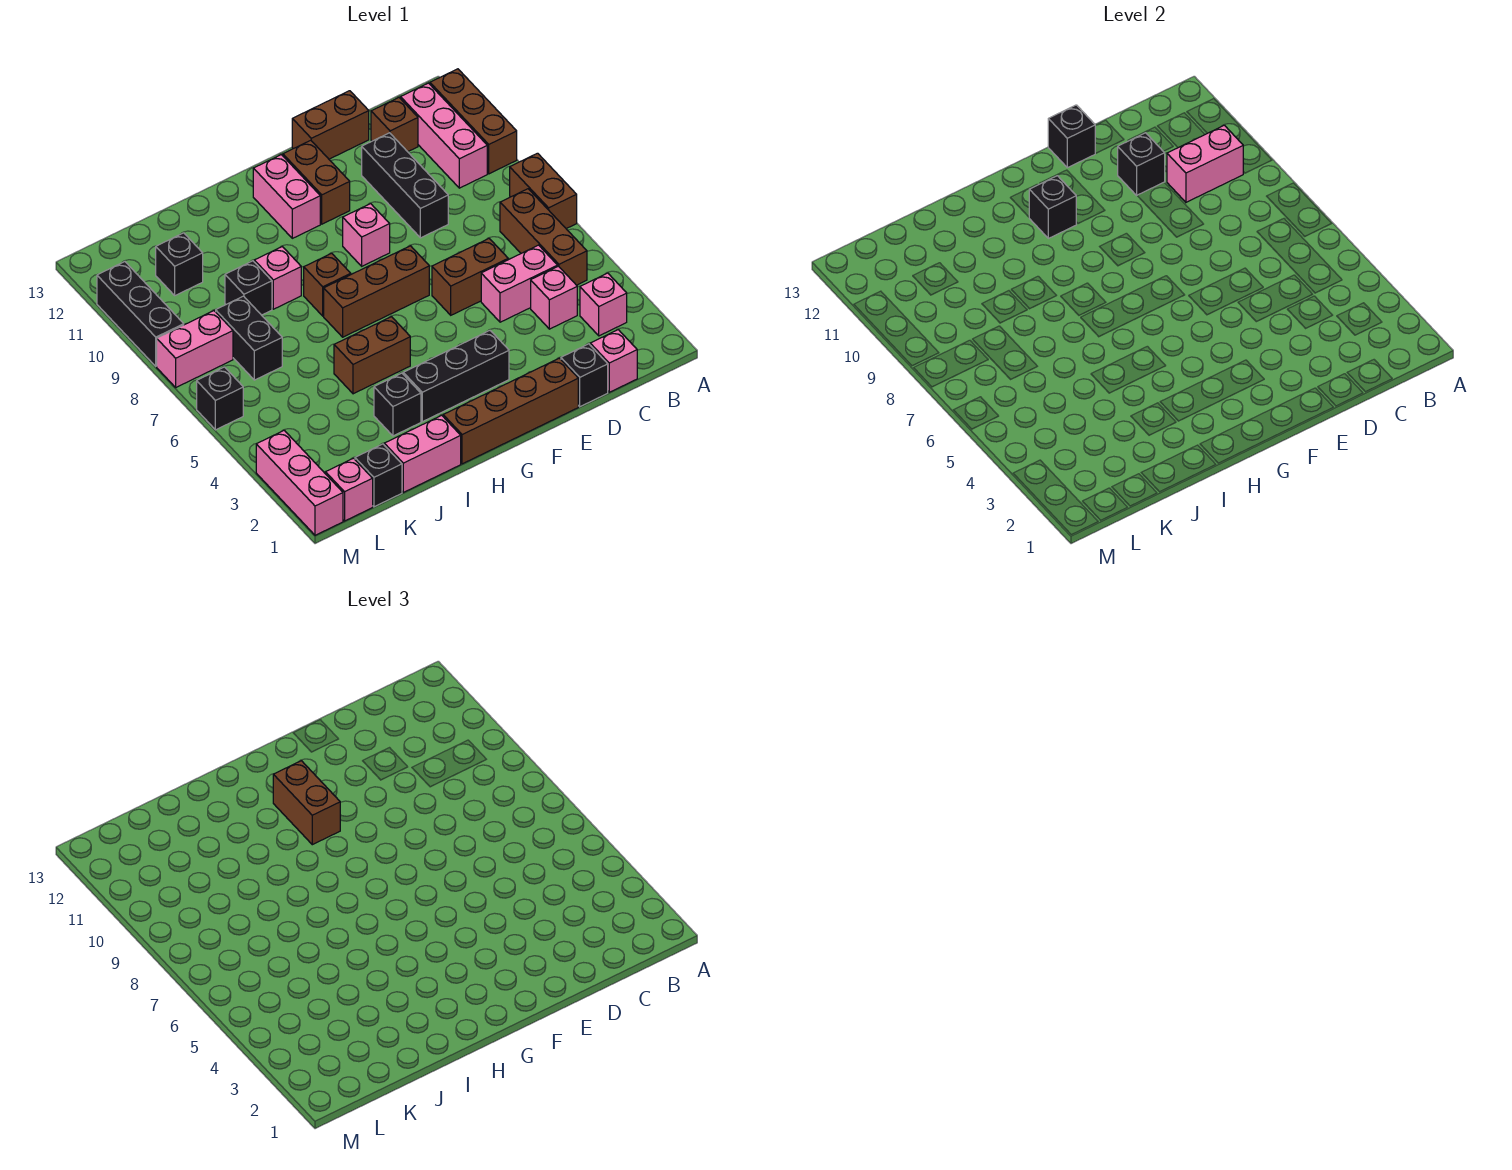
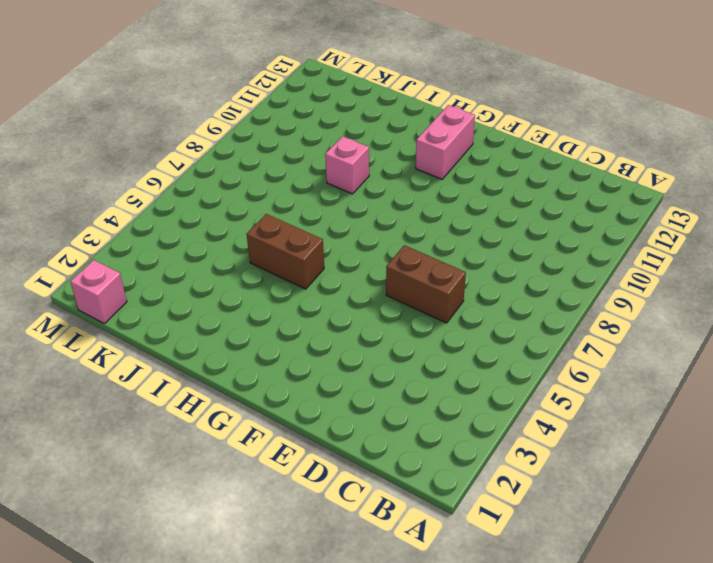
none -> brown brick A7:A8 level 1
none -> brown brick A10:A12 level 1
none -> pink brick B3 level 1
none -> brown brick B5:B7 level 1

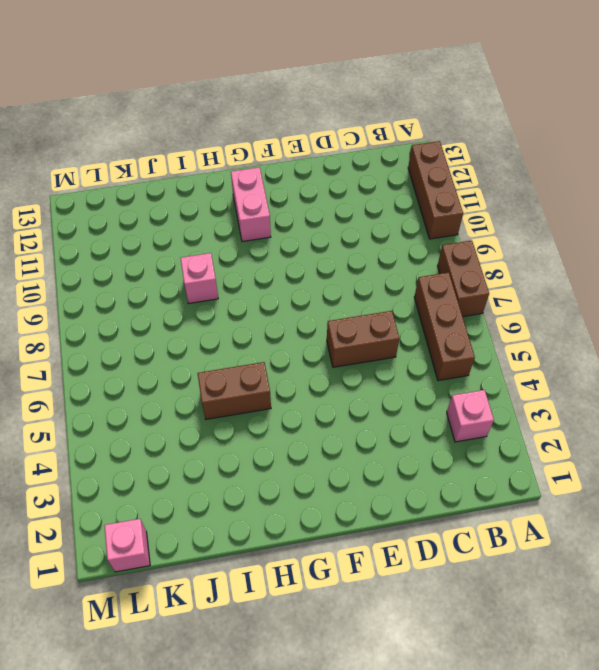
none -> pink brick B10:B12 level 1
none -> pink brick C1 level 1
none -> pink brick C4 level 1
none -> pink brick C5:D5 level 1

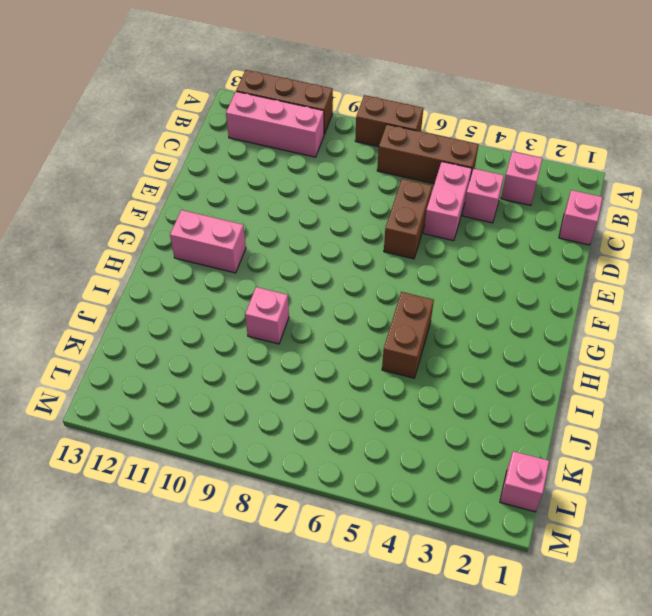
none -> brown brick C12 level 1
none -> black brick D1 level 1
none -> black brick D9:D11 level 1
none -> brown brick D13:E13 level 1

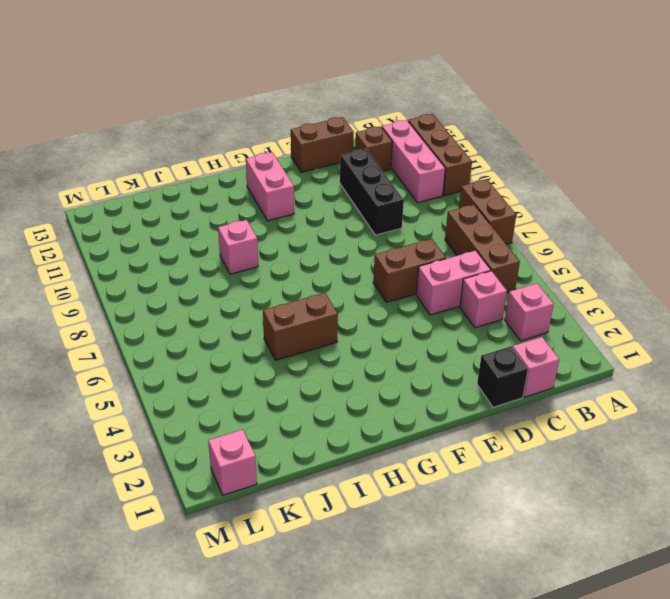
none -> brown brick E1:H1 level 1
none -> black brick F3:H3 level 1
none -> brown brick F7:H7 level 1
none -> pink brick F9 level 1

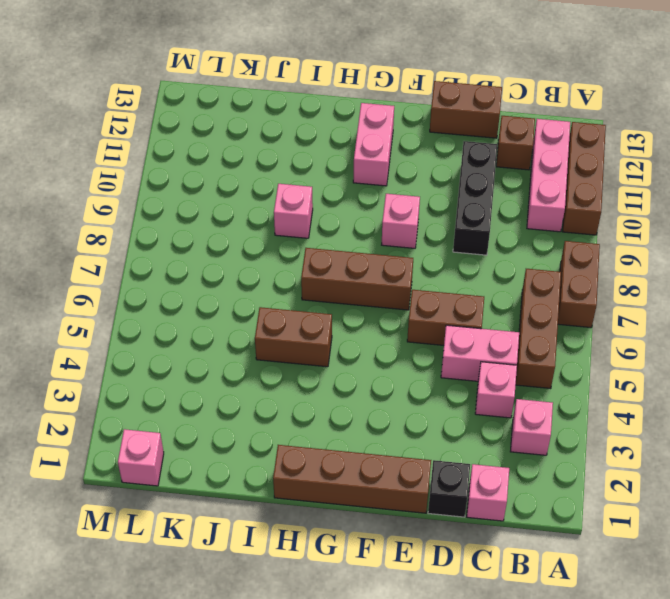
none -> black brick F3:H3 level 1
none -> brown brick F11:F12 level 1
none -> brown brick H8 level 1
none -> pink brick I1:J1 level 1

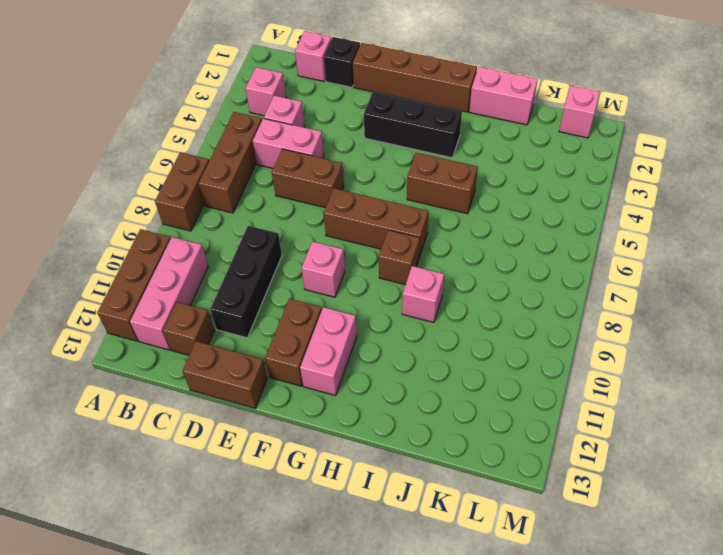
none -> black brick I3 level 1
none -> black brick J9 level 1
none -> black brick K1 level 1
none -> black brick K7:K8 level 1

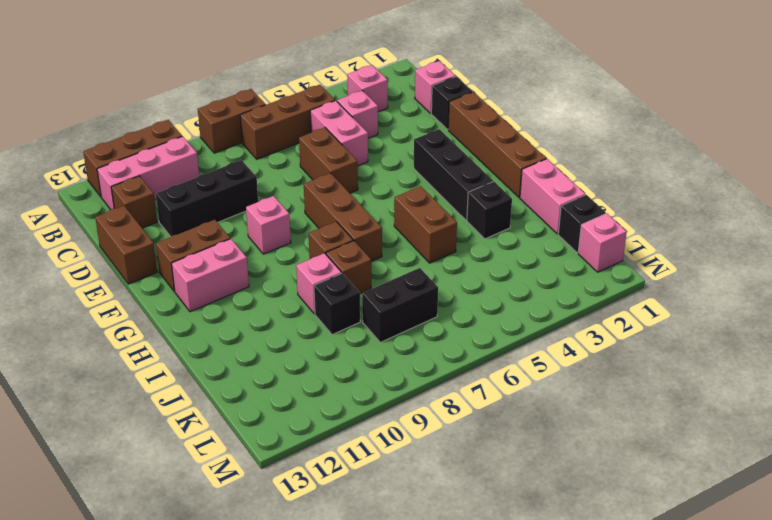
brown brick I8 level 1 -> none
none -> black brick K11 level 1
none -> pink brick L8:M8 level 1
none -> pink brick M1:M3 level 1
none -> black brick M6 level 1

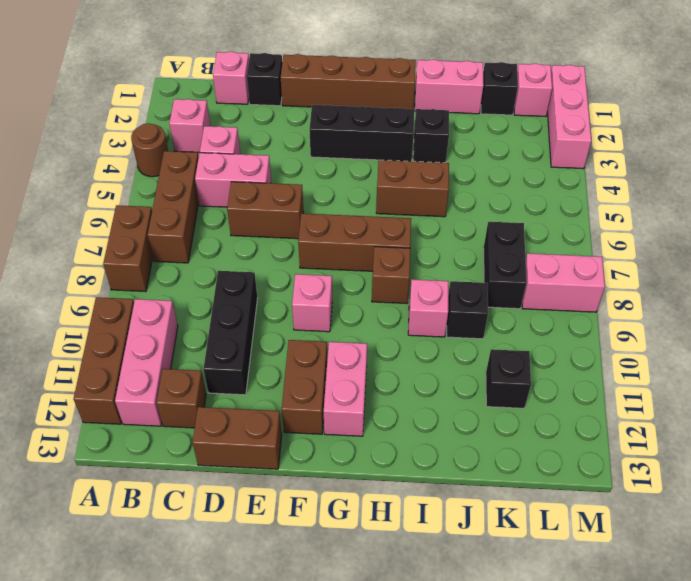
brown round brick A4 level 1 -> none
none -> black brick M6 level 1
none -> black brick M9:M11 level 1
none -> pink brick B10:C10 level 2
none -> black brick D11 level 2

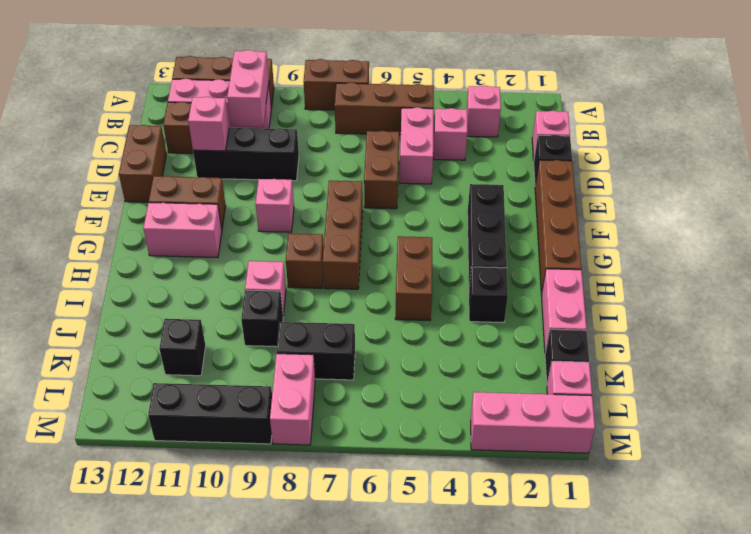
pink brick D11 level 2 -> black brick D11 level 2
none -> black brick M6 level 1
none -> black brick E13 level 2
none -> black brick G11 level 2
none -> brown brick G10:G11 level 3

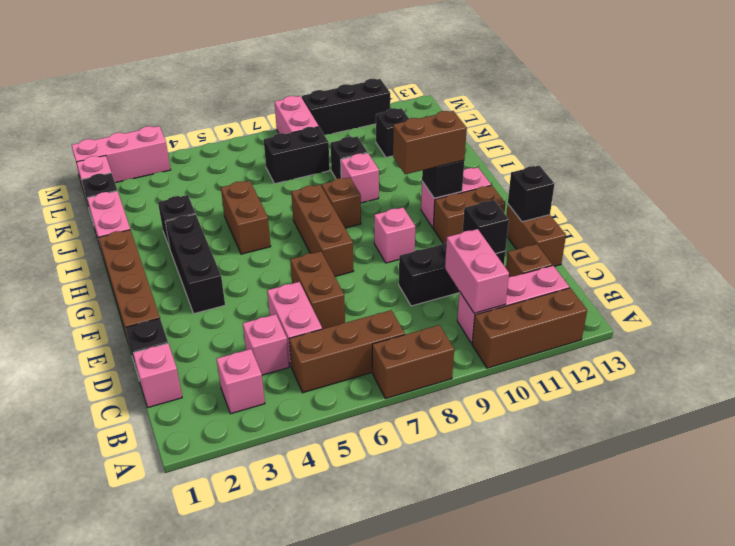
none -> black brick M6 level 1

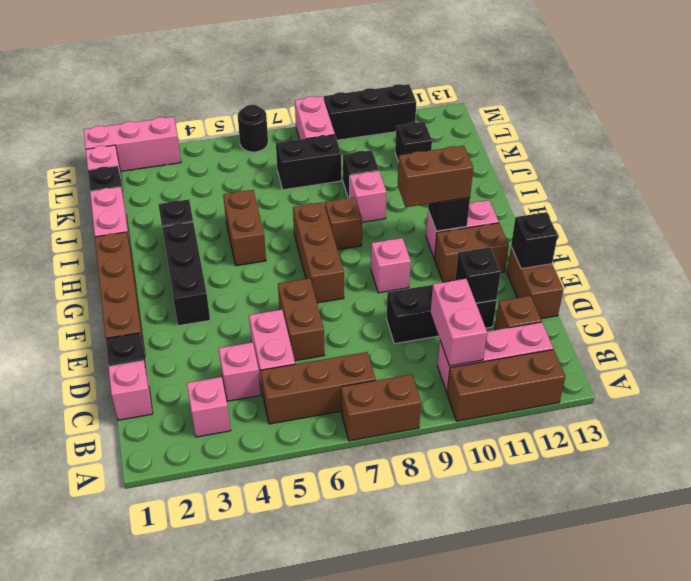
black round brick M6 level 1 -> black brick M6 level 1

